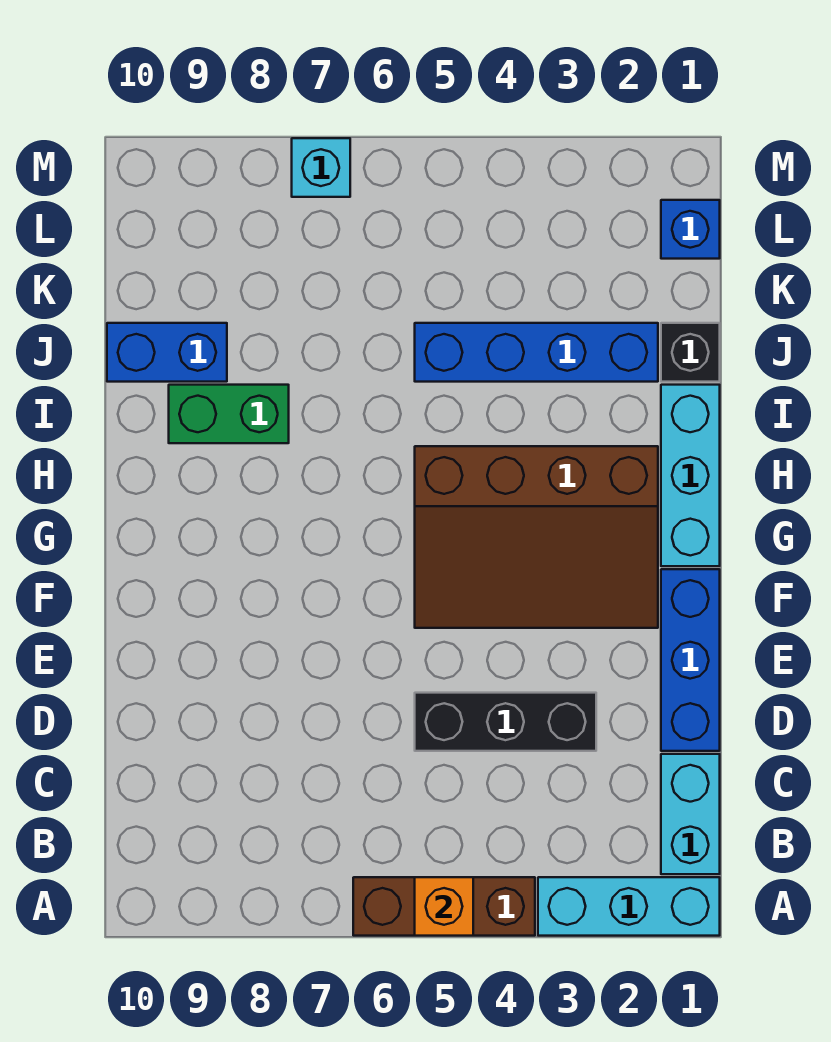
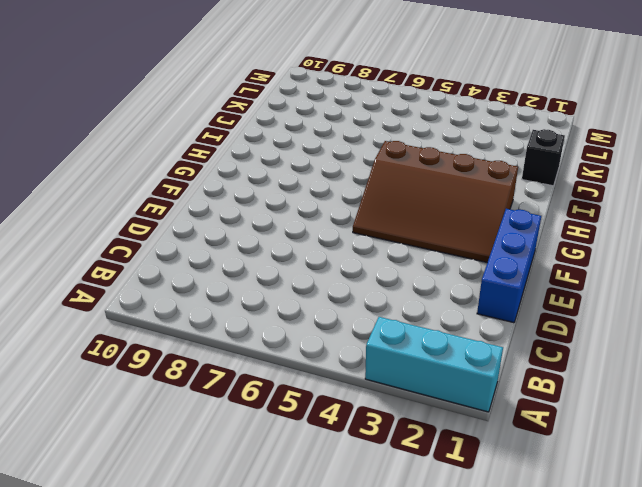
none -> brown brick A4:A6 level 1
none -> cyan brick B1:C1 level 1
none -> black brick D3:D5 level 1

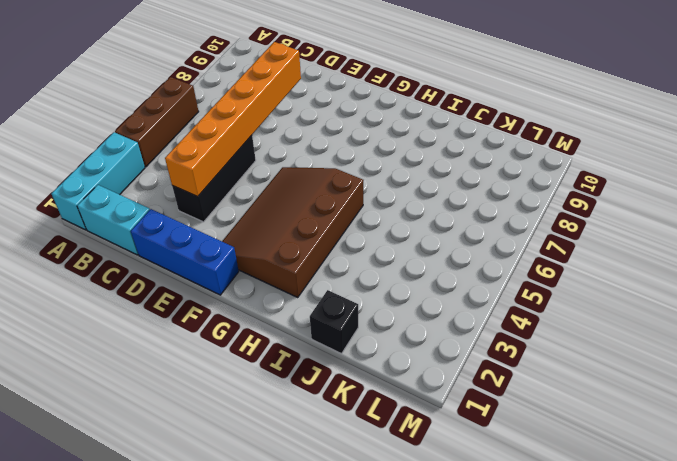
orange brick D3:D8 level 2 -> none
none -> cyan brick G1:I1 level 1
none -> green brick I8:I9 level 1
none -> blue brick J2:J5 level 1

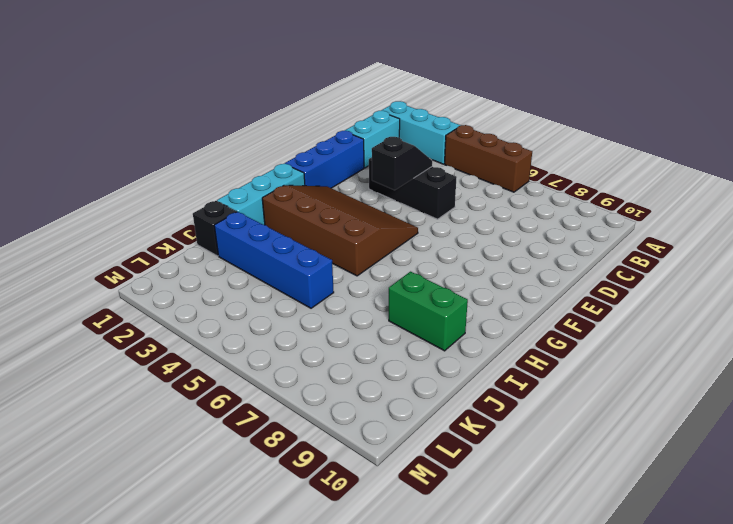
black slope D4:E4 level 2 top E -> none
none -> blue brick J9:J10 level 1
none -> blue brick L1 level 1
none -> cyan brick M7 level 1

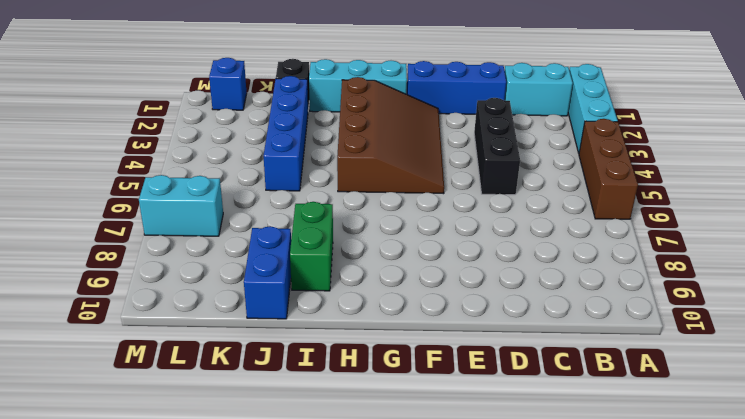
cyan brick L7:M7 level 1 -> cyan brick M7 level 1
none -> orange brick A5 level 2

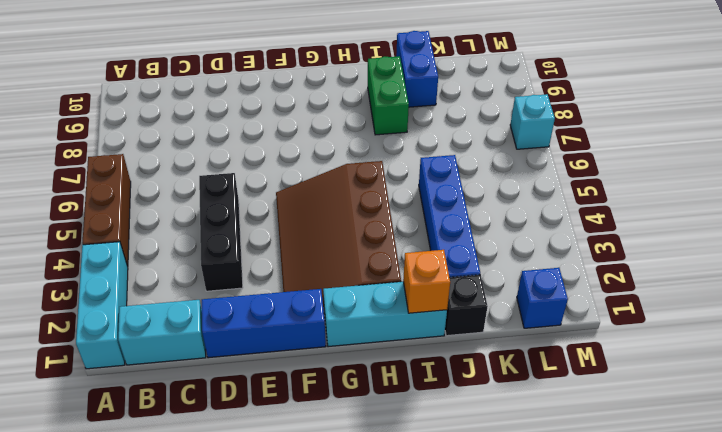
orange brick I1 level 2 -> orange brick A5 level 2

